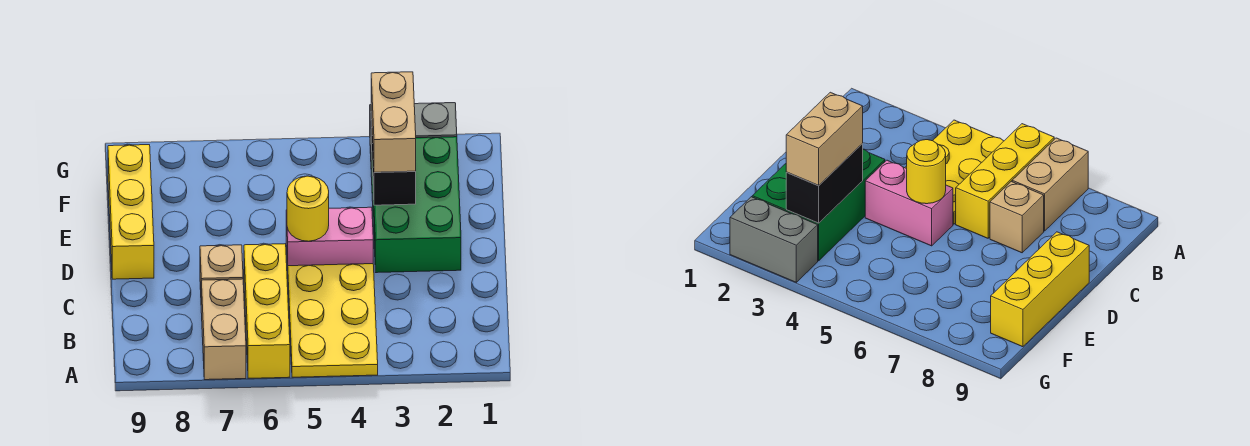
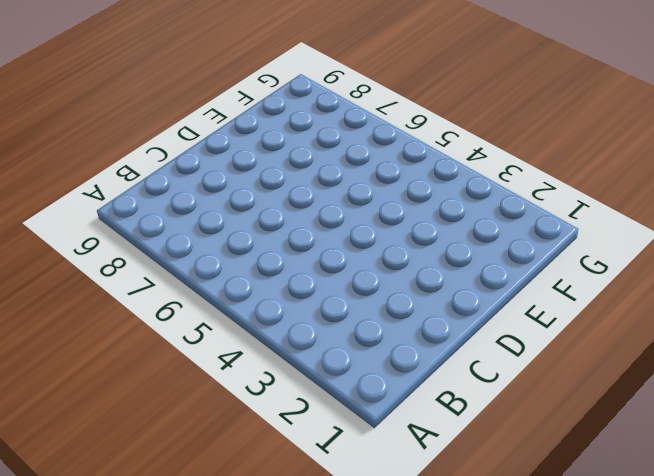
none -> yellow plate A4:C5 level 1
none -> yellow brick A6:C6 level 1

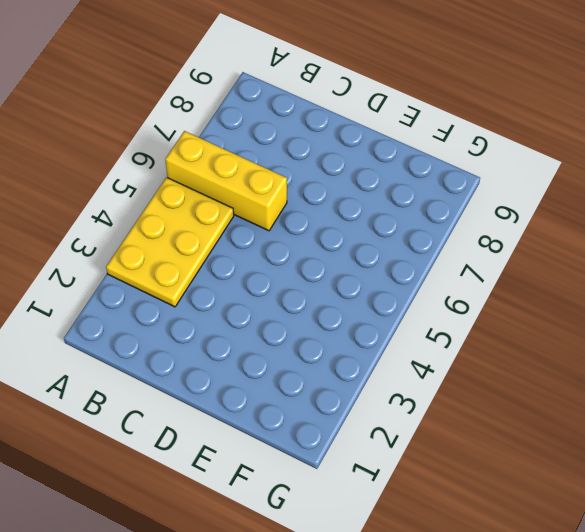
yellow plate A3:B5 level 1 -> yellow plate A4:C5 level 1
none -> tan brick A7:B7 level 1
none -> tan brick C7 level 1

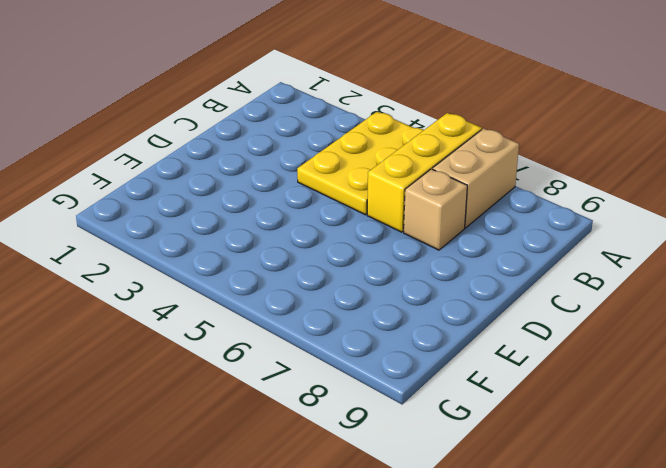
none -> green brick D2:F3 level 1
none -> pink brick D4:D5 level 1

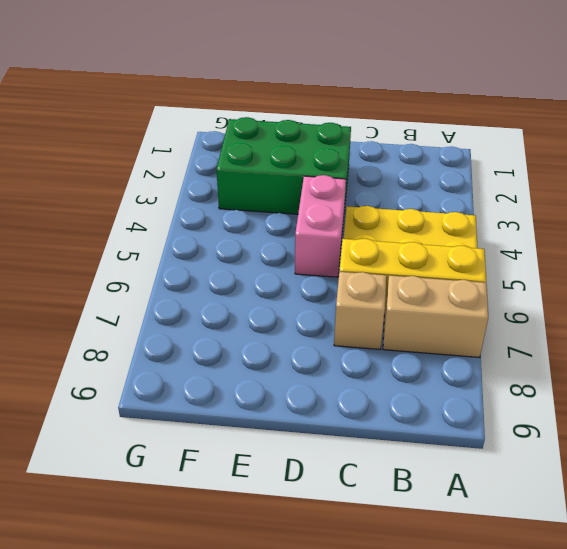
none -> yellow brick D9:F9 level 1
none -> grey brick G2:G3 level 1

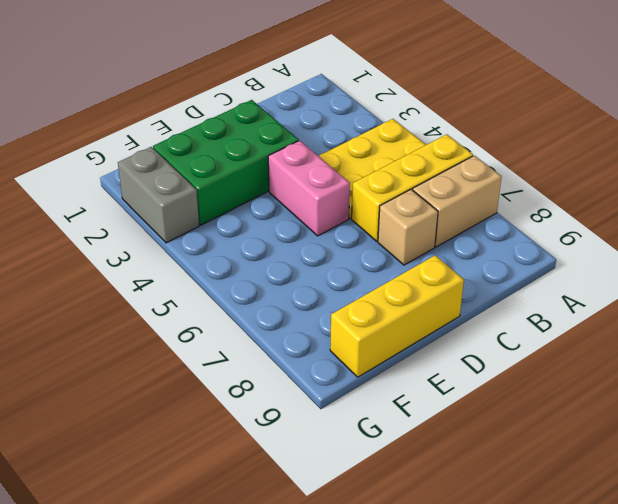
none -> yellow round brick D5 level 2
none -> black brick E3:F3 level 2

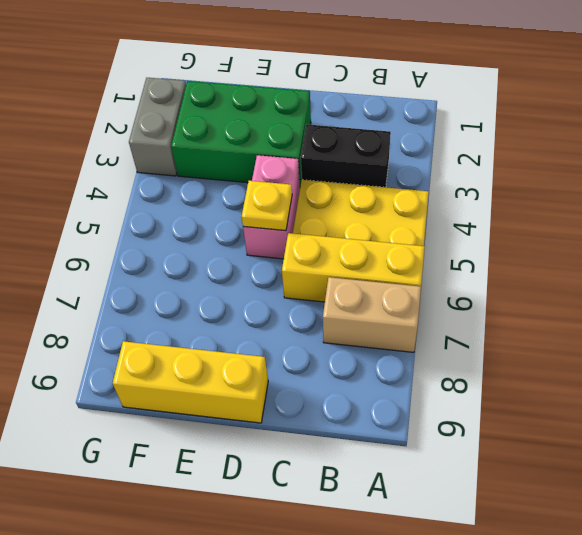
black brick B3:C3 level 1 -> black brick E3:F3 level 2
yellow plate D5 level 2 -> yellow round brick D5 level 2
none -> tan brick C7 level 1
none -> tan brick E3:F3 level 3

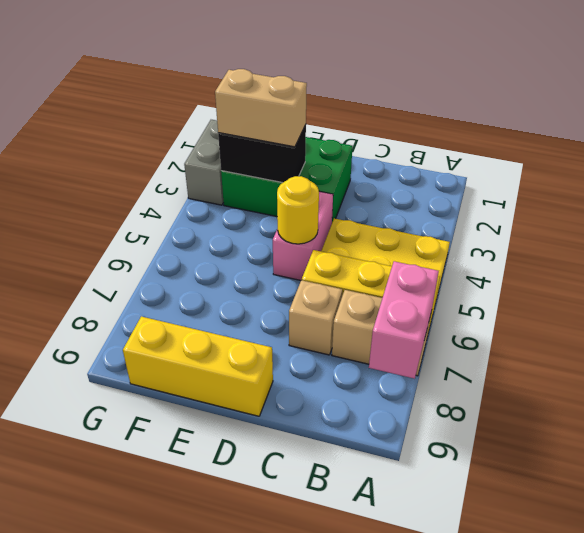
pink brick A7:A8 level 2 -> none

